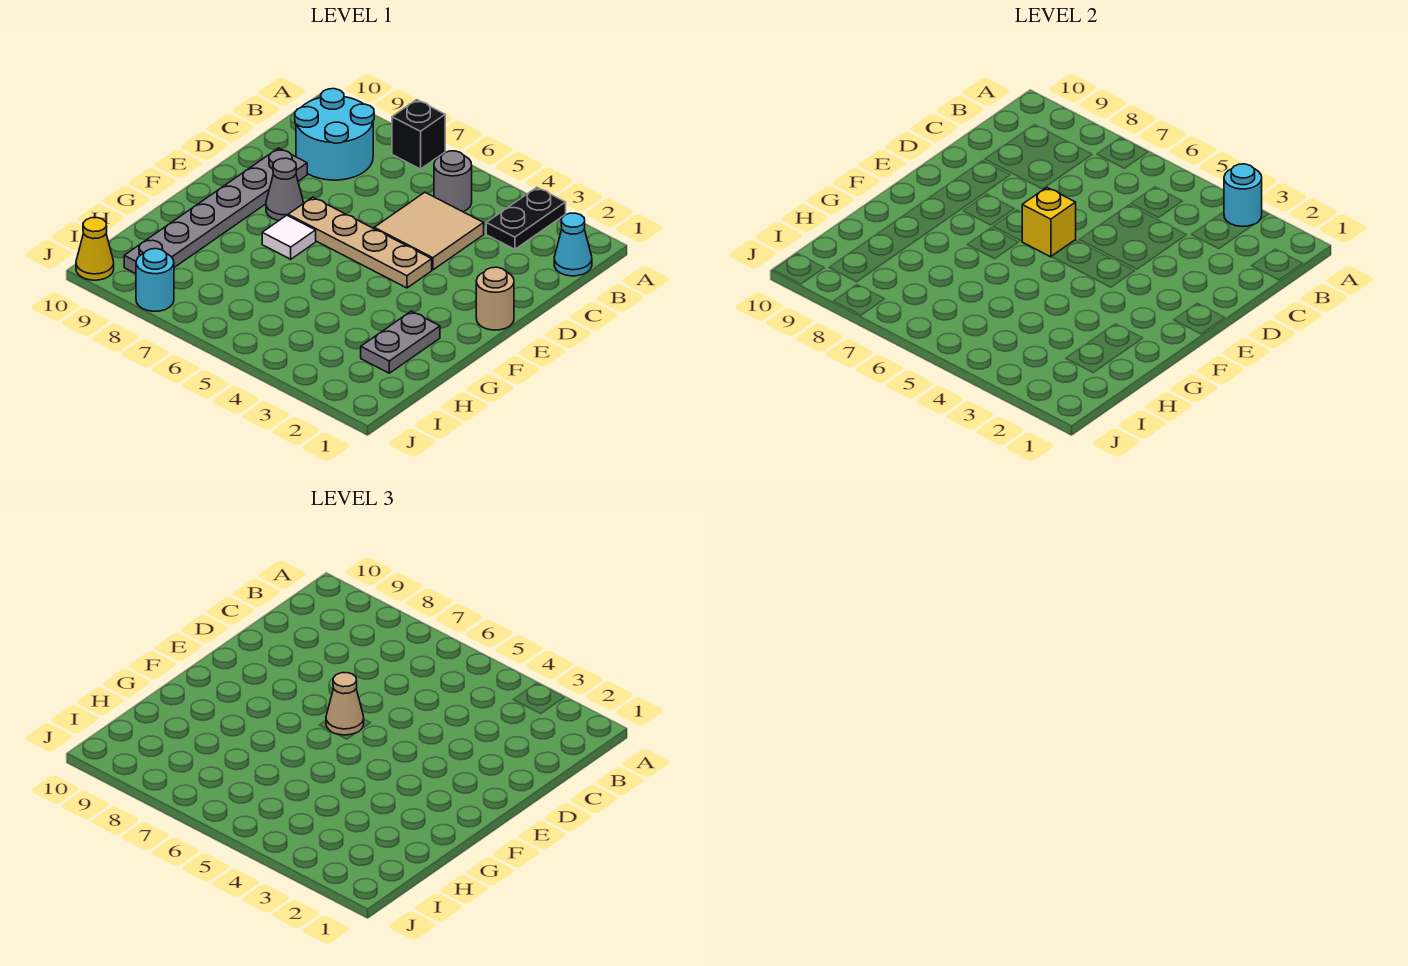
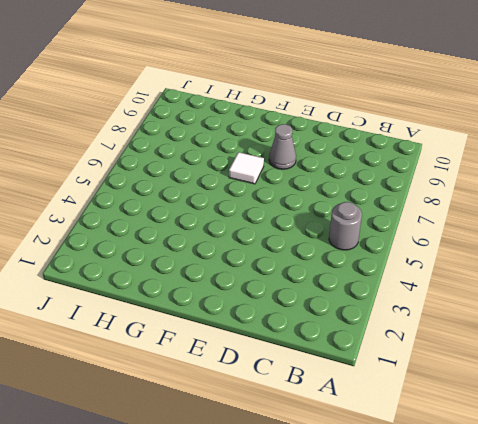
none -> black plate A3:B3 level 1
none -> black brick A7 level 1
none -> cyan cone B1 level 1

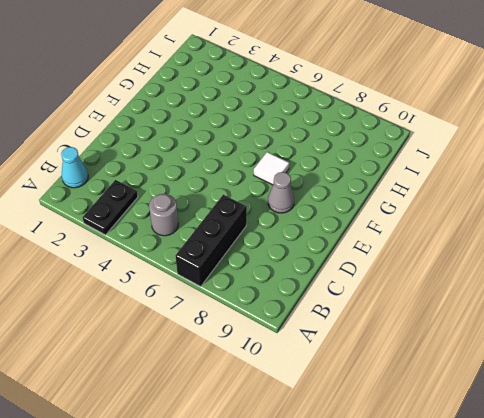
black brick A7:C7 level 1 -> black brick A7 level 1
none -> cyan round brick B8:C9 level 1
none -> tan tile C4:D5 level 1
none -> grey plate D9:I9 level 1

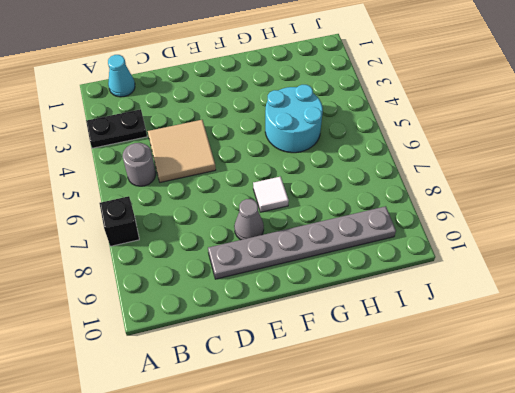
cyan round brick G4:H5 level 1 -> cyan round brick B8:C9 level 1
none -> tan round brick E1 level 1
none -> tan plate E4:E7 level 1
none -> grey plate G2:H2 level 1

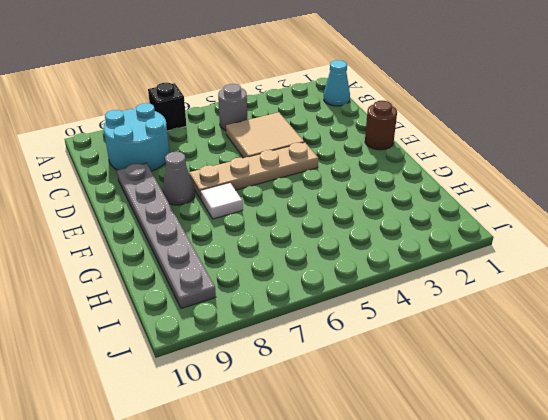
brown round brick E1 level 1 -> tan round brick E1 level 1
none -> black plate A3:B3 level 1
none -> grey plate G2:H2 level 1
none -> cyan round brick J8 level 1

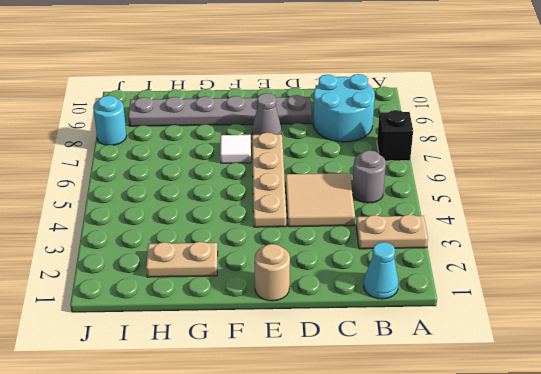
tan plate A3:B3 level 1 -> black plate A3:B3 level 1
tan plate G2:H2 level 1 -> grey plate G2:H2 level 1
none -> yellow cone J10 level 1
none -> cyan round brick A3 level 2
none -> yellow brick E6 level 2

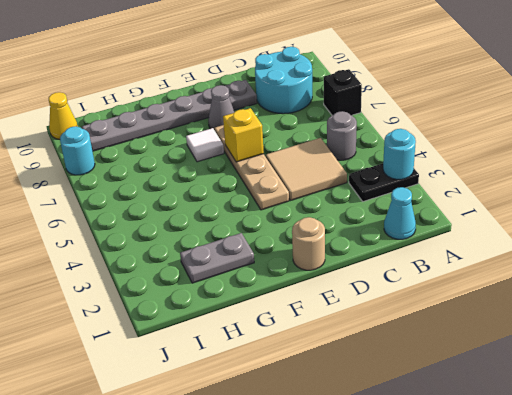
none -> tan cone E6 level 3

